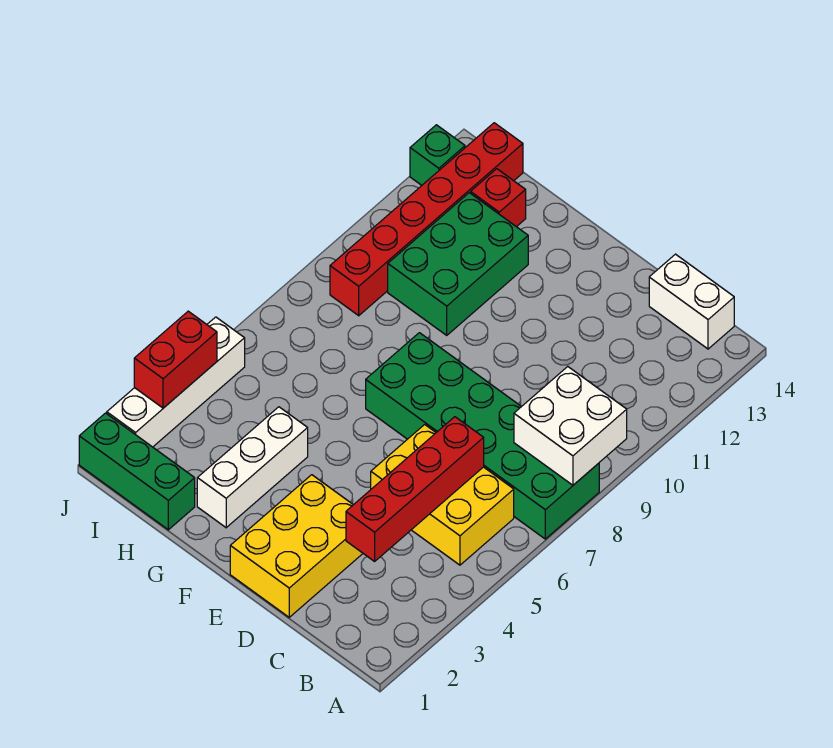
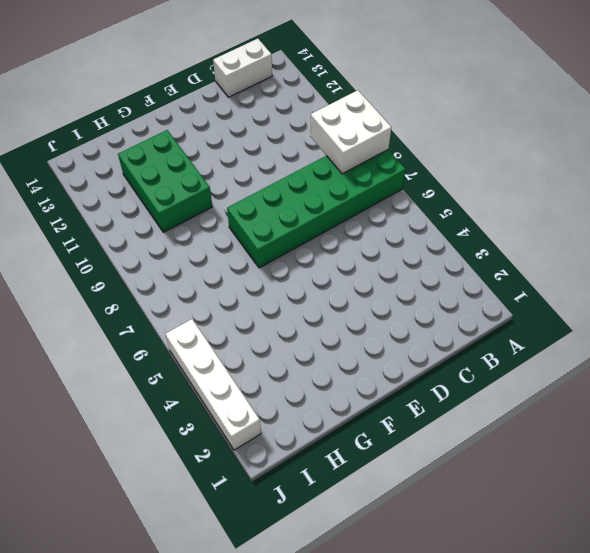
none -> yellow brick B5:D6 level 1
none -> yellow brick D1:E3 level 1
none -> white brick G2:G4 level 1

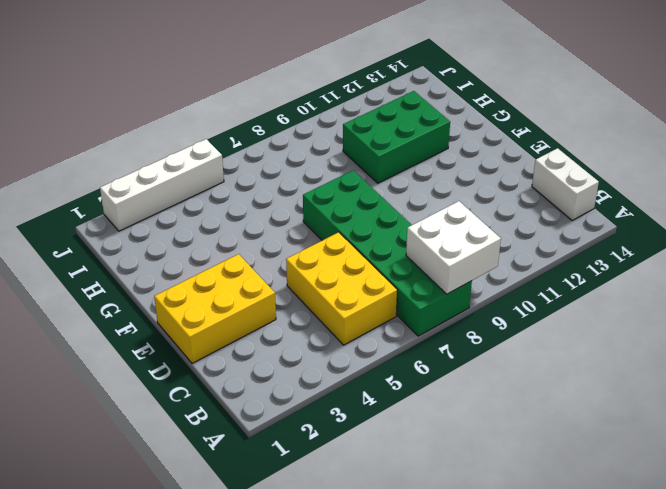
none -> white brick G2:G4 level 1
none -> green brick H1:J1 level 1
none -> red brick H13 level 1

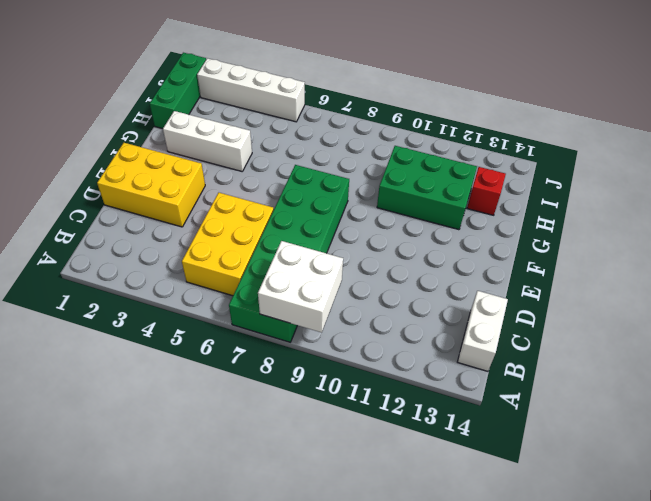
none -> red brick I9:I14 level 1
none -> green brick J13 level 1
none -> red brick C3:C6 level 2

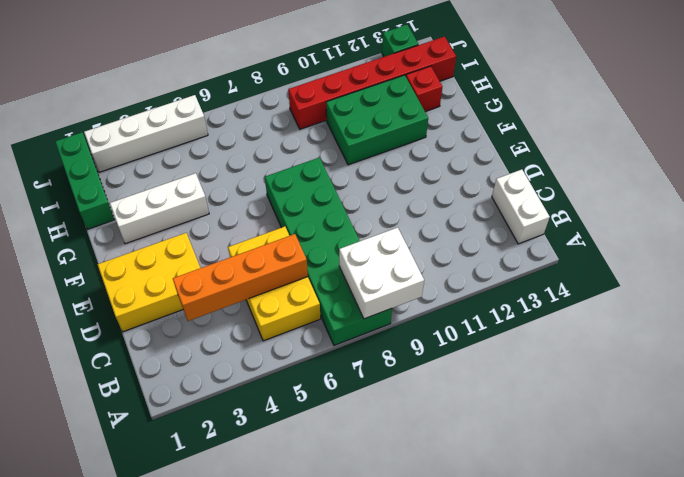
orange brick C3:C6 level 2 -> red brick C3:C6 level 2
none -> red brick J3:J4 level 2

